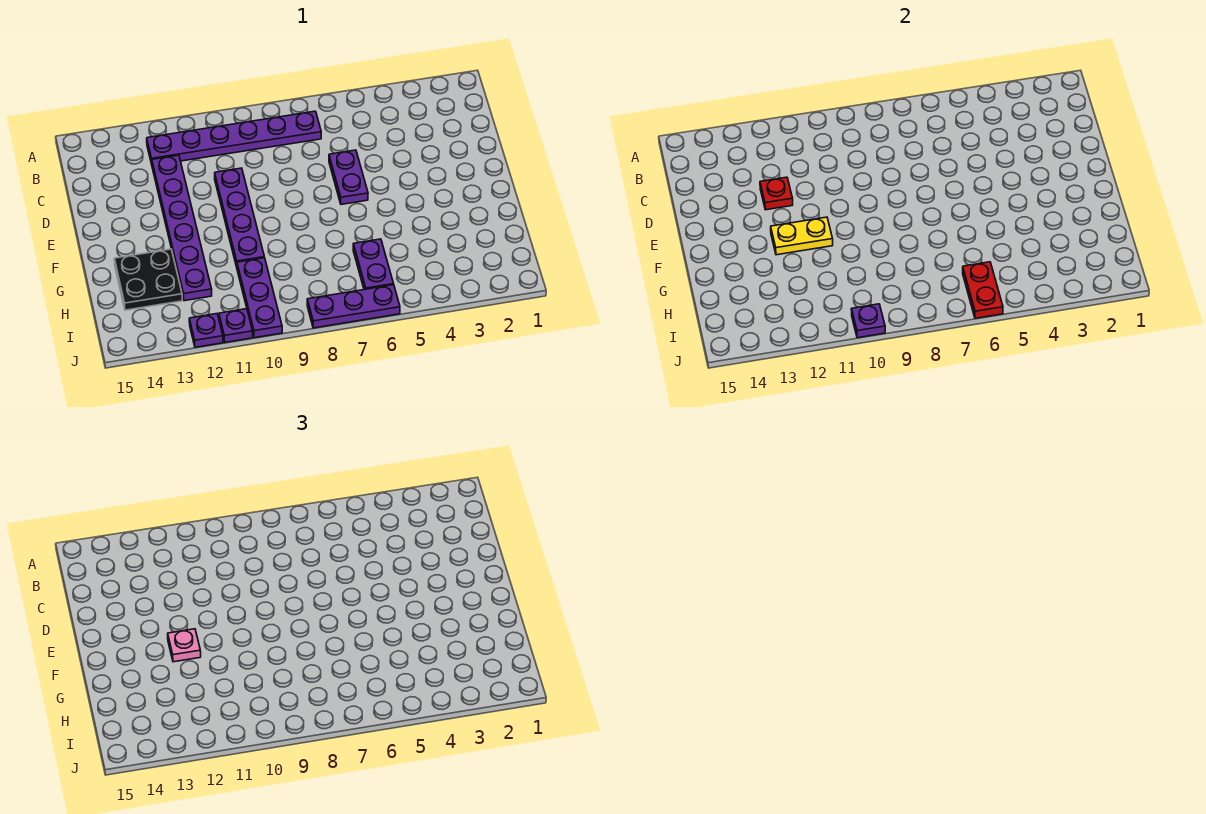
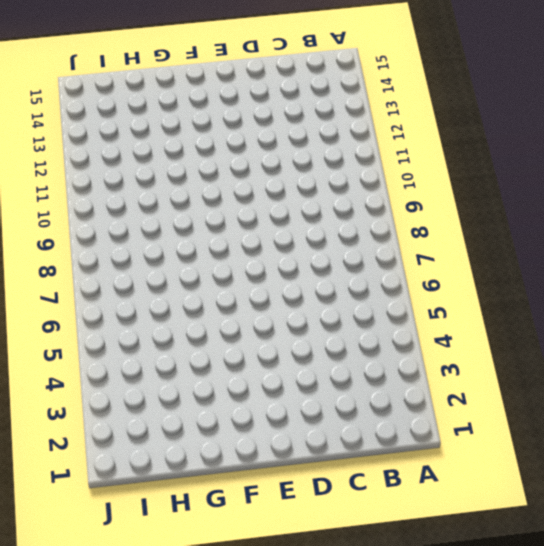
none -> purple plate B7:B12 level 1
none -> purple plate C12:H12 level 1
none -> purple plate D6:E6 level 1

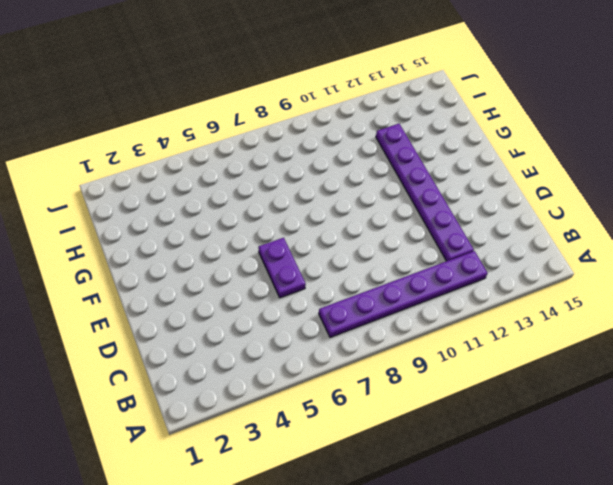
none -> purple plate D10:G10 level 1
none -> black plate G13:H14 level 1
none -> purple plate H6:I6 level 1

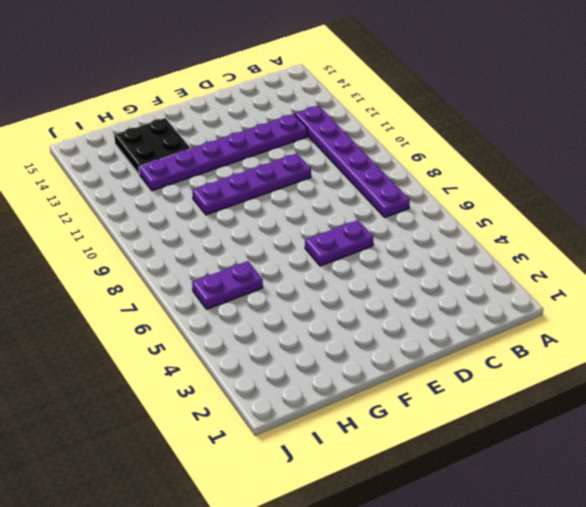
none -> purple plate H10:J10 level 1
none -> purple plate J6:J8 level 1
none -> purple plate J11 level 1

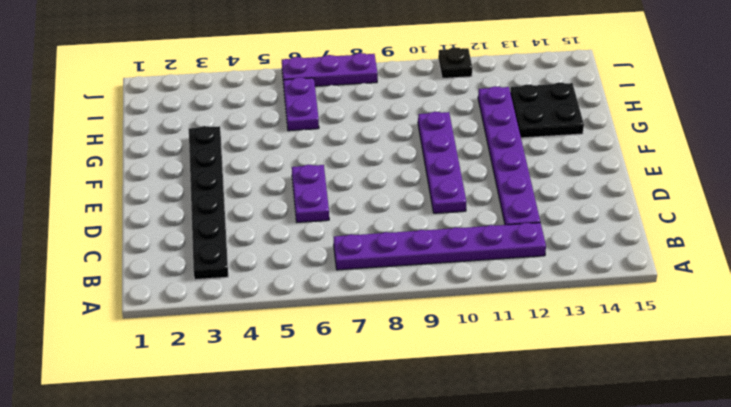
black plate B3:G3 level 1 -> none
black plate J11 level 1 -> purple plate J11 level 1
none -> purple plate H10:J10 level 1
none -> purple plate J12 level 1
none -> red plate D12 level 2

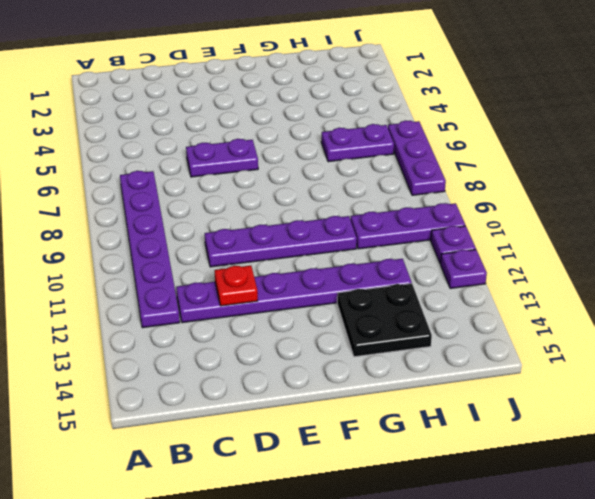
none -> yellow plate F11:F12 level 2
none -> red plate I6:J6 level 2
none -> purple plate J10 level 2

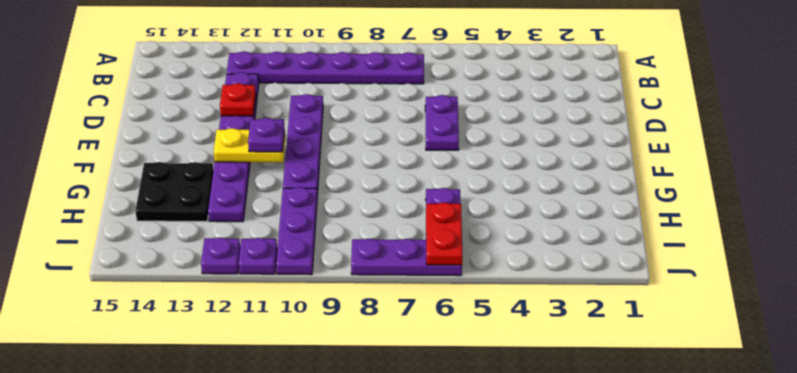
purple plate F11 level 3 -> purple plate J10 level 2
none -> pink plate F12 level 3

